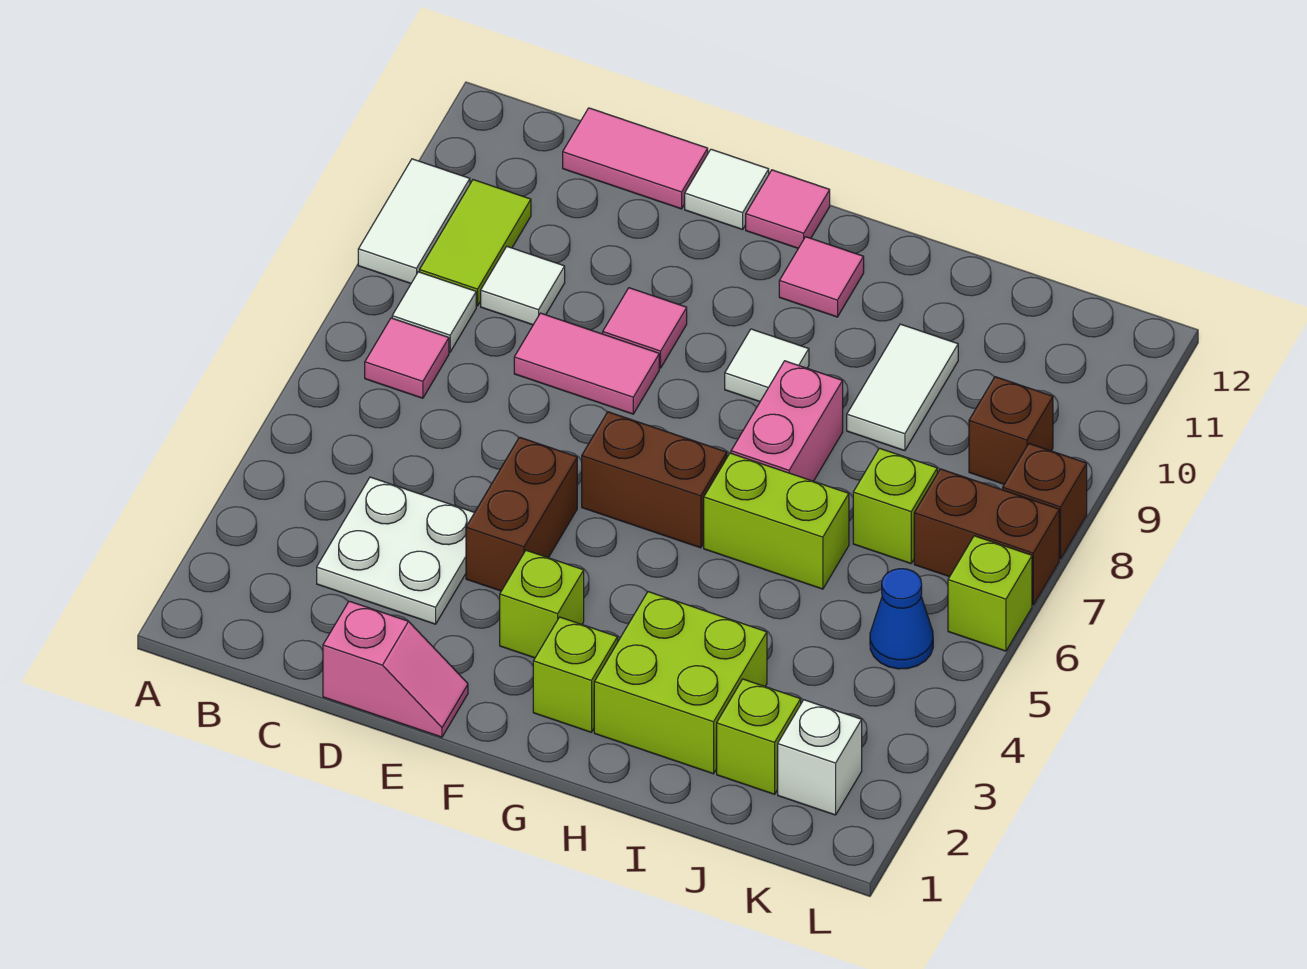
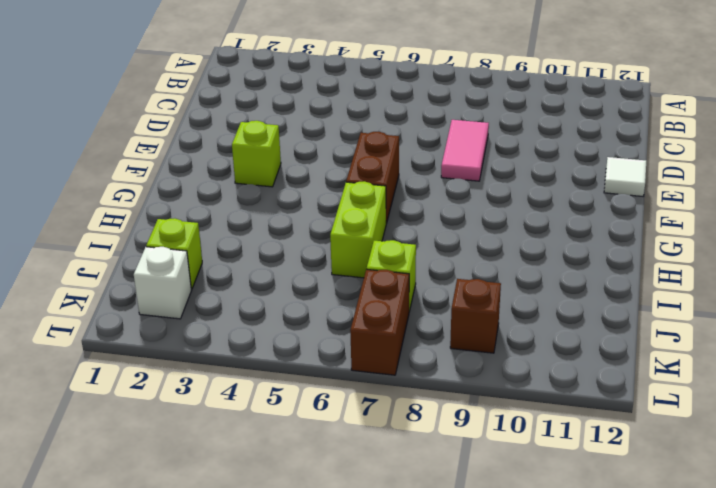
none -> white tile A9:A10 level 1
none -> pink tile B7 level 1
none -> white tile B8 level 1
none -> lime tile B9:B10 level 1

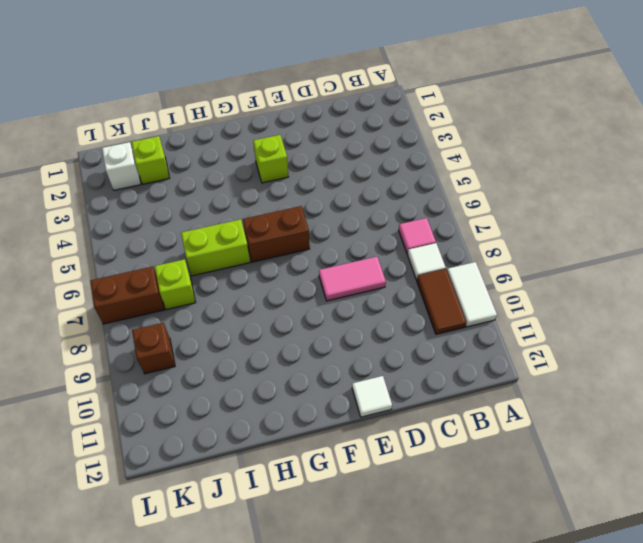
brown tile B9:B10 level 1 -> lime tile B9:B10 level 1
none -> white plate C3:D4 level 1
none -> white tile C9 level 1
none -> pink tile C12:D12 level 1
none -> pink slope D1:E1 level 1 top D

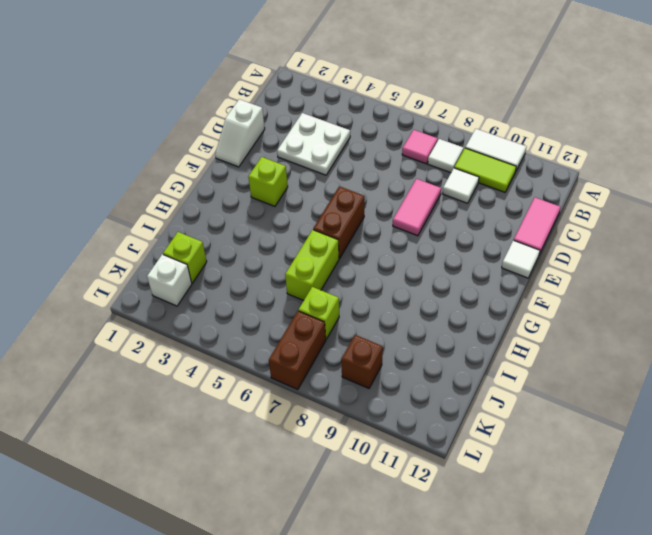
white slope D1:E1 level 1 top D -> pink slope D1:E1 level 1 top D
none -> brown brick E4:E5 level 1
none -> pink tile E9 level 1
none -> pink tile F12 level 1
none -> lime brick G2 level 1

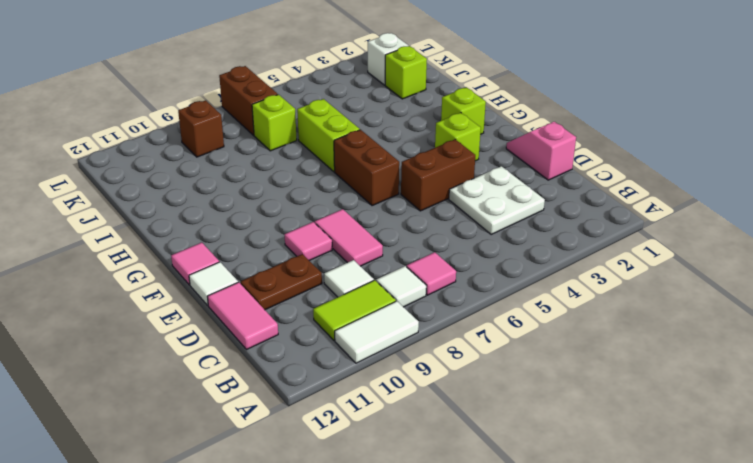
brown plate D10:D11 level 1 -> none
none -> white tile G9 level 1
none -> pink tile G11 level 1
none -> lime brick H2:I3 level 1
none -> pink brick H7:H8 level 1

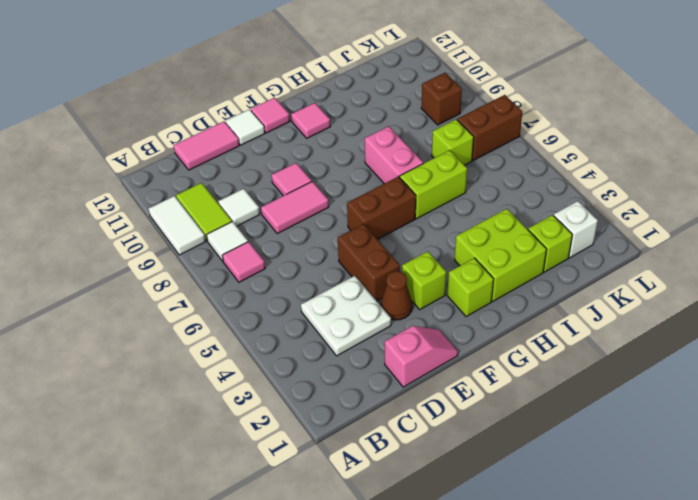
brown cone E3 level 1 -> none
none -> white tile G9 level 1
none -> white tile I9:I10 level 1
none -> blue cone K5 level 1
none -> lime brick L6 level 1

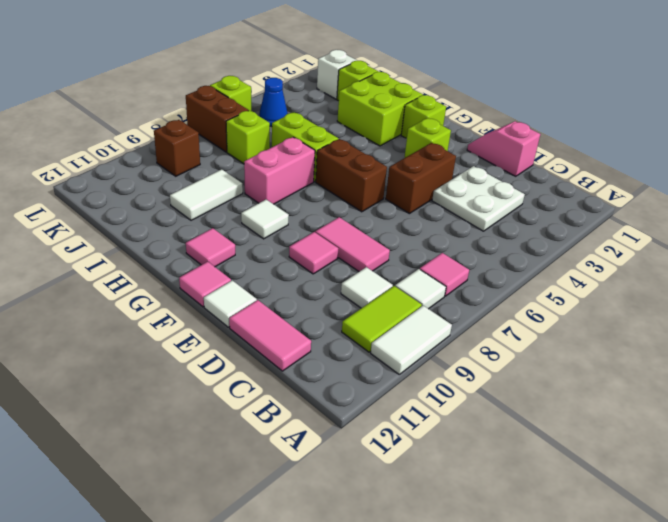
none -> brown brick L8 level 1

